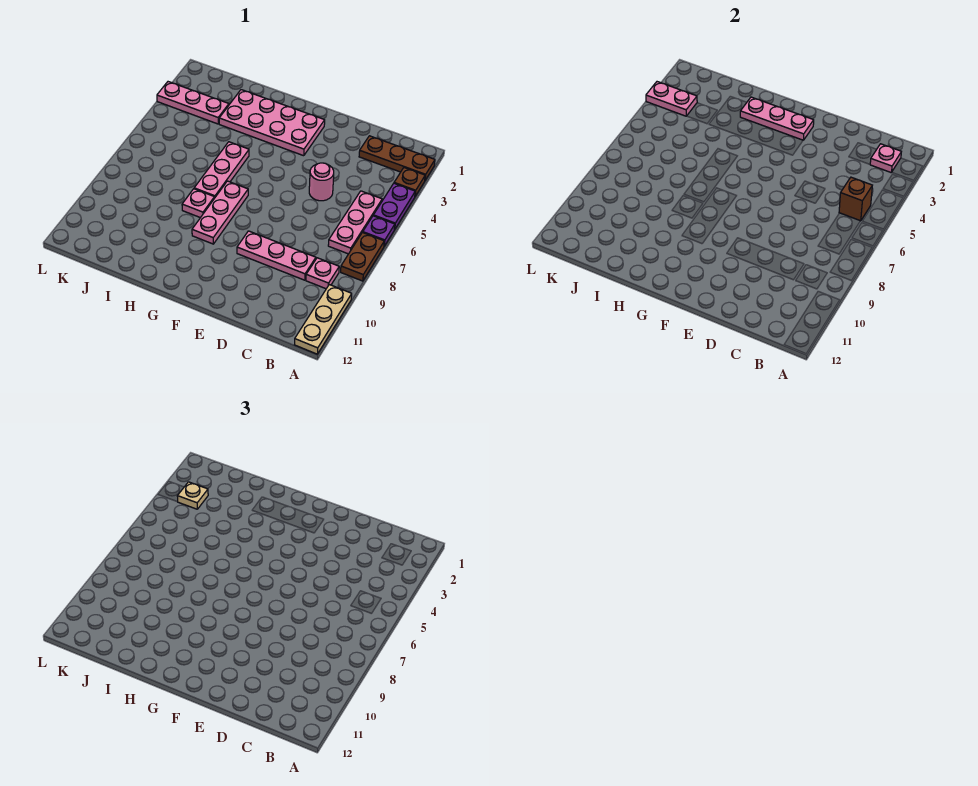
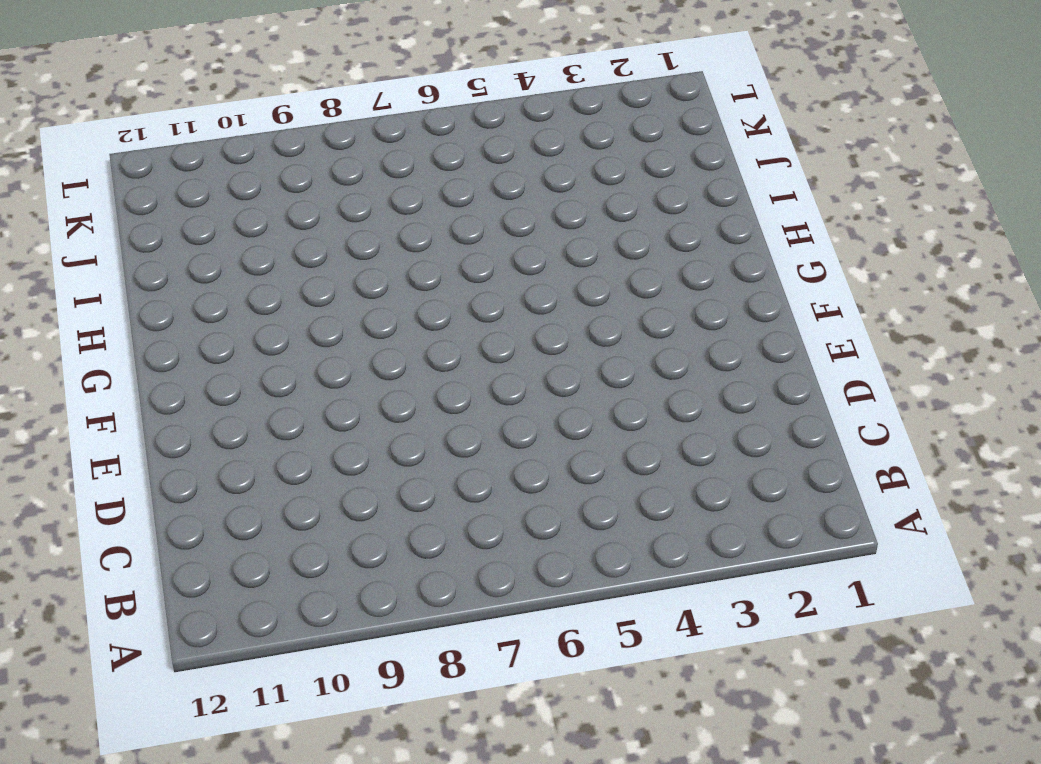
none -> brown plate A2:C2 level 1
none -> brown plate A3 level 1
none -> purple plate A4:A5 level 1

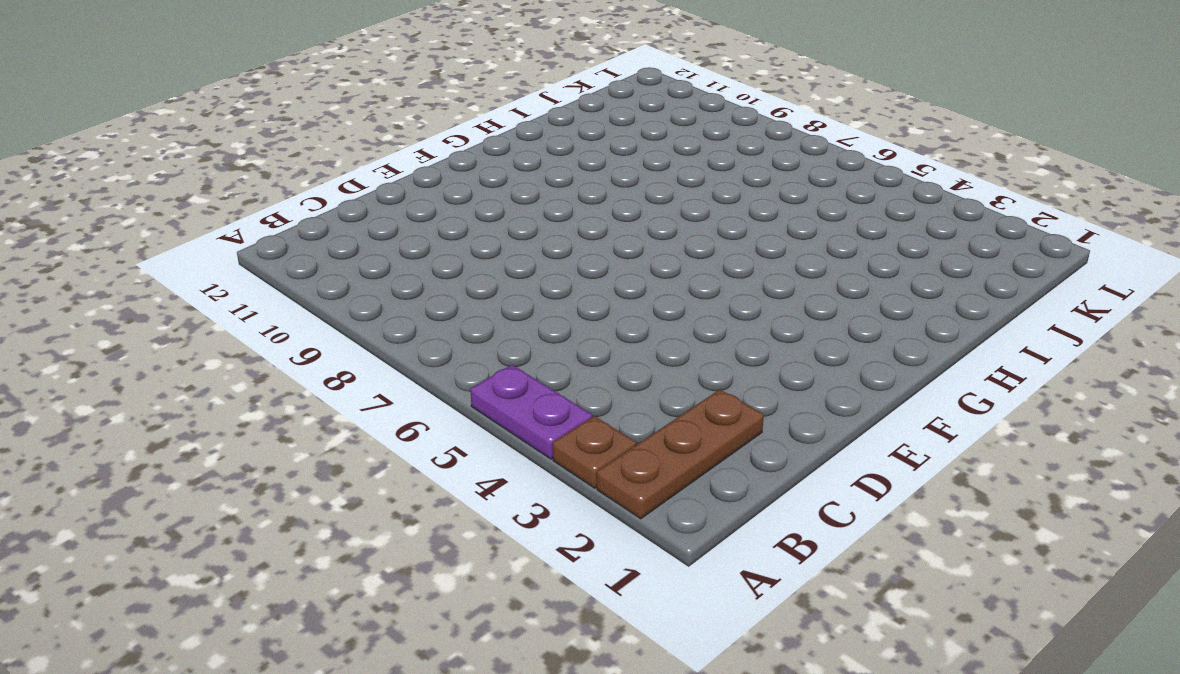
none -> purple plate A6 level 1
none -> brown plate A7:A8 level 1
none -> tan plate A10:A12 level 1

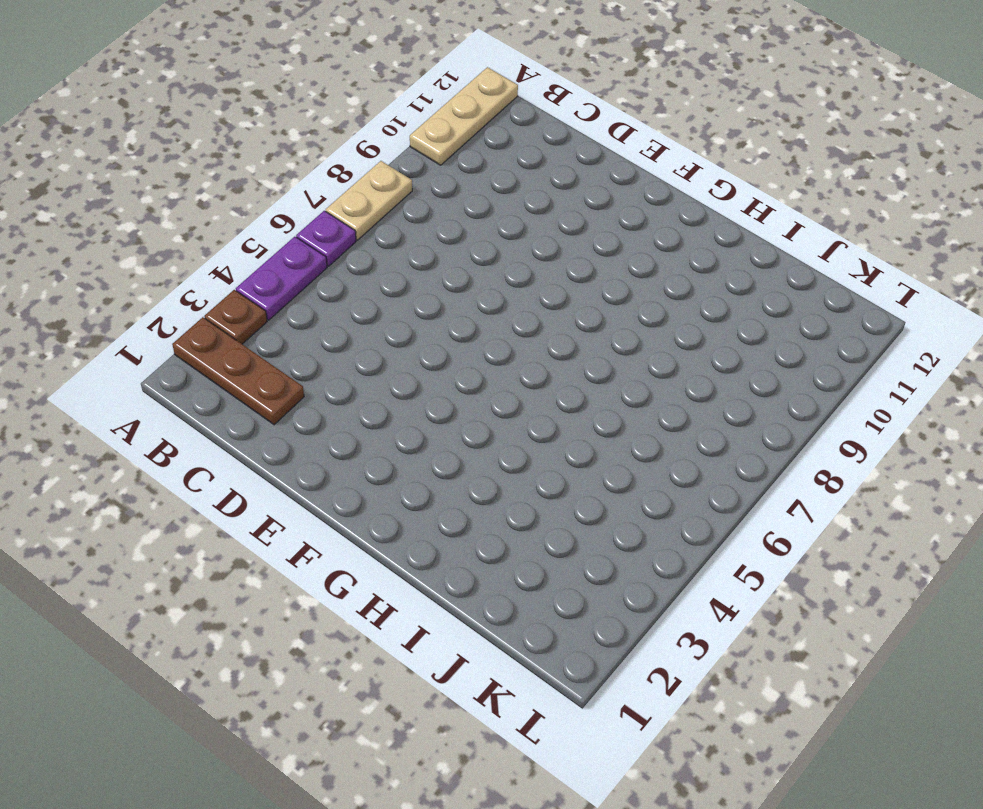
tan plate A7:A8 level 1 -> brown plate A7:A8 level 1
none -> pink plate B5:B7 level 1
none -> pink plate B9 level 1
none -> pink plate C9:E9 level 1

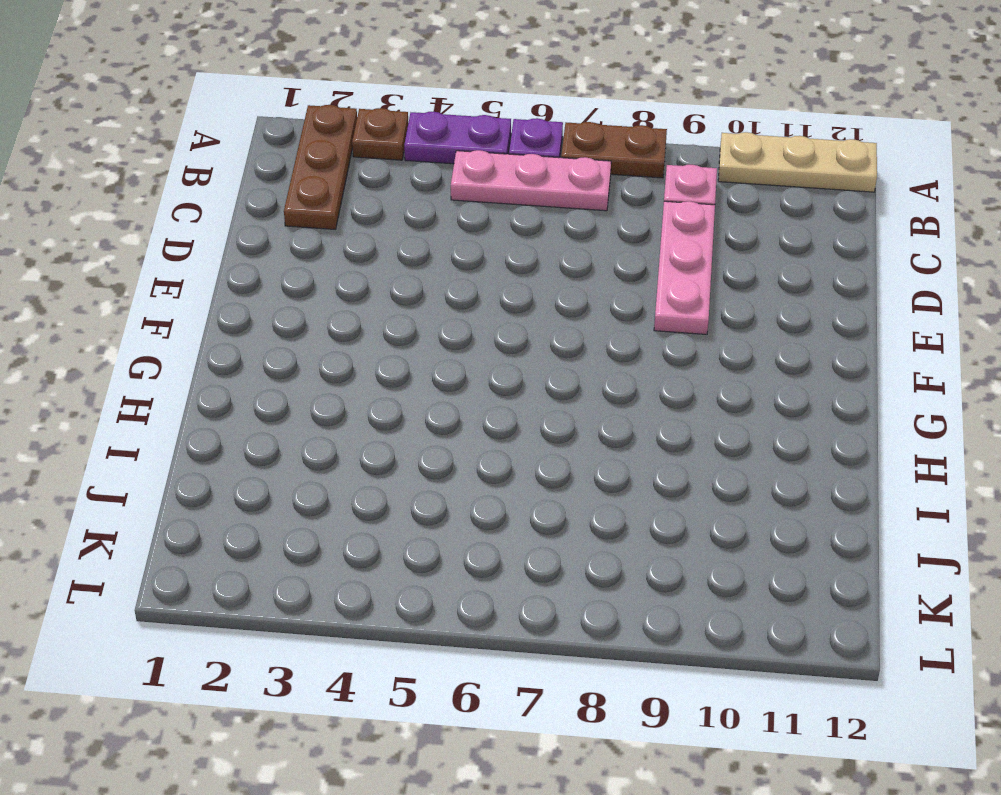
none -> pink round brick D5 level 1
none -> pink plate F2:I3 level 1
none -> pink plate G7:G9 level 1

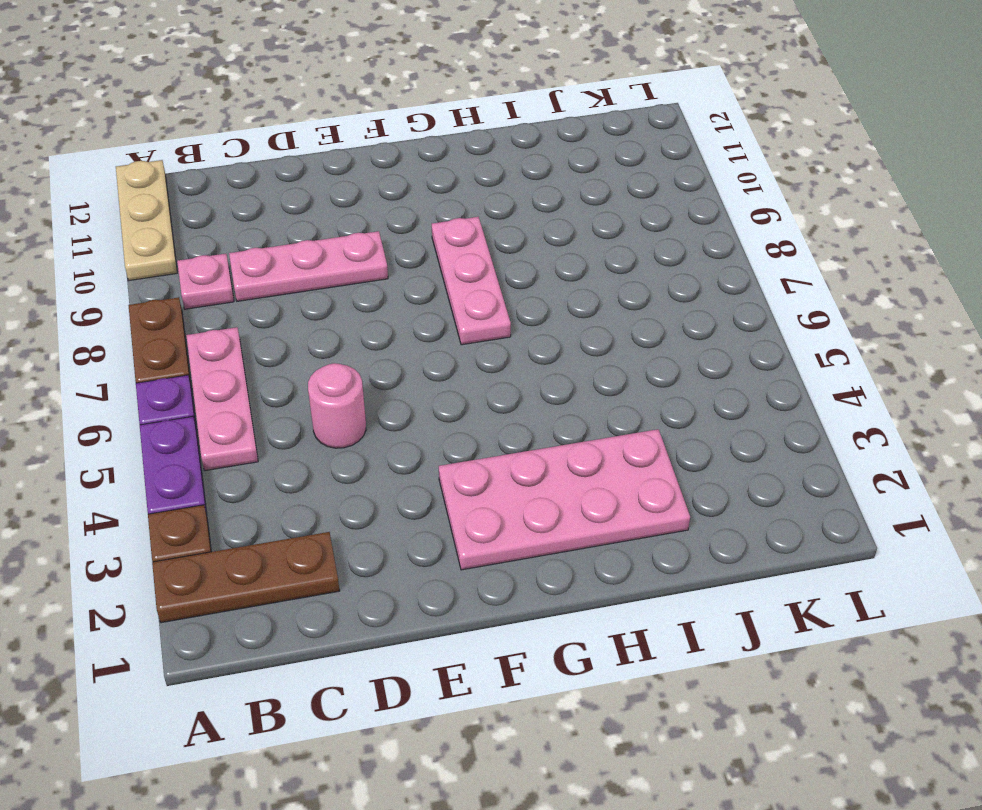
none -> pink plate H5:H7 level 1
none -> pink plate H8 level 1
none -> pink plate J3:L3 level 1

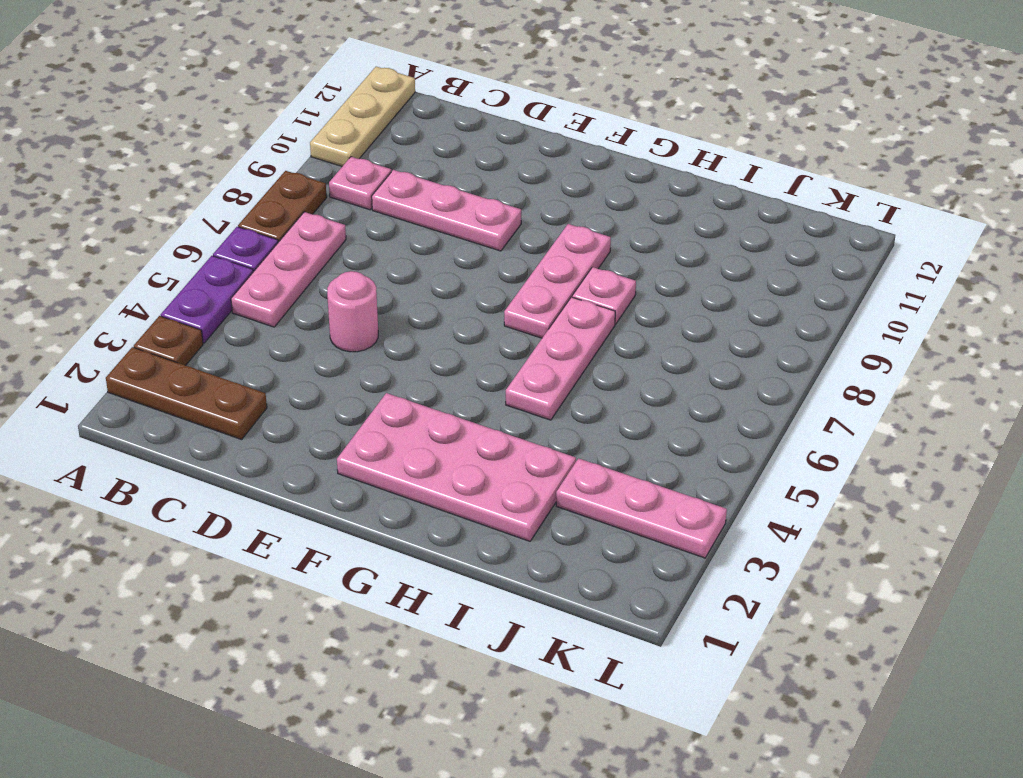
none -> pink plate B2 level 2
none -> brown brick B5 level 2
none -> pink plate F2:H2 level 2

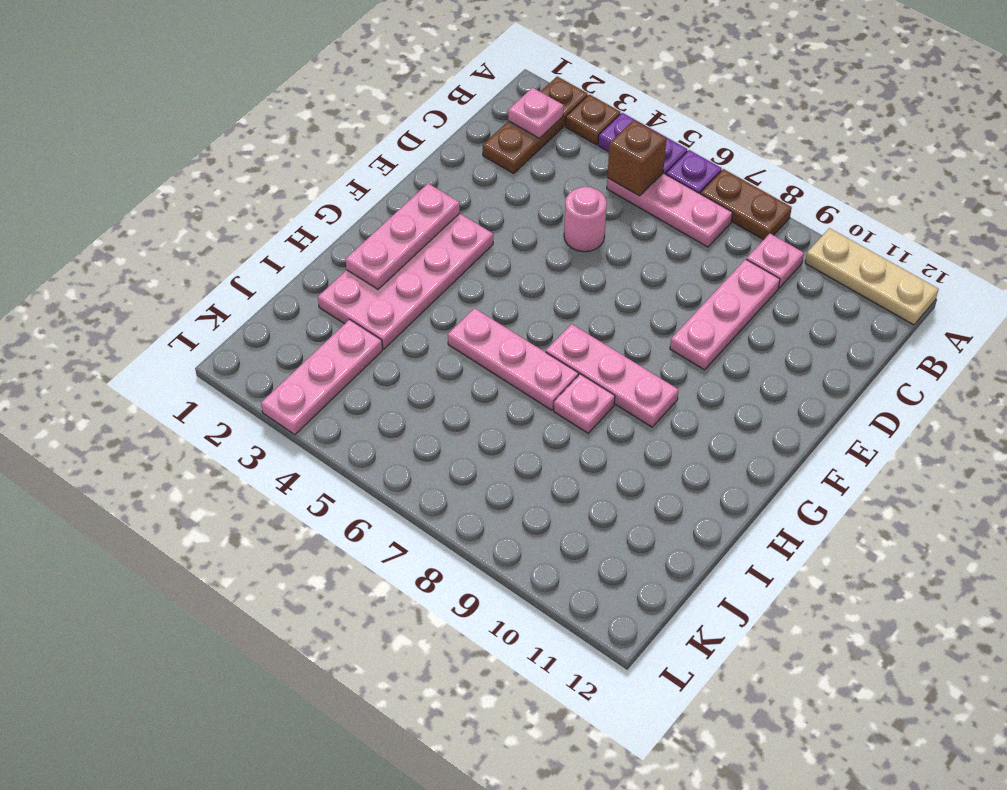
none -> pink plate K3:L3 level 2
none -> tan plate K3 level 3

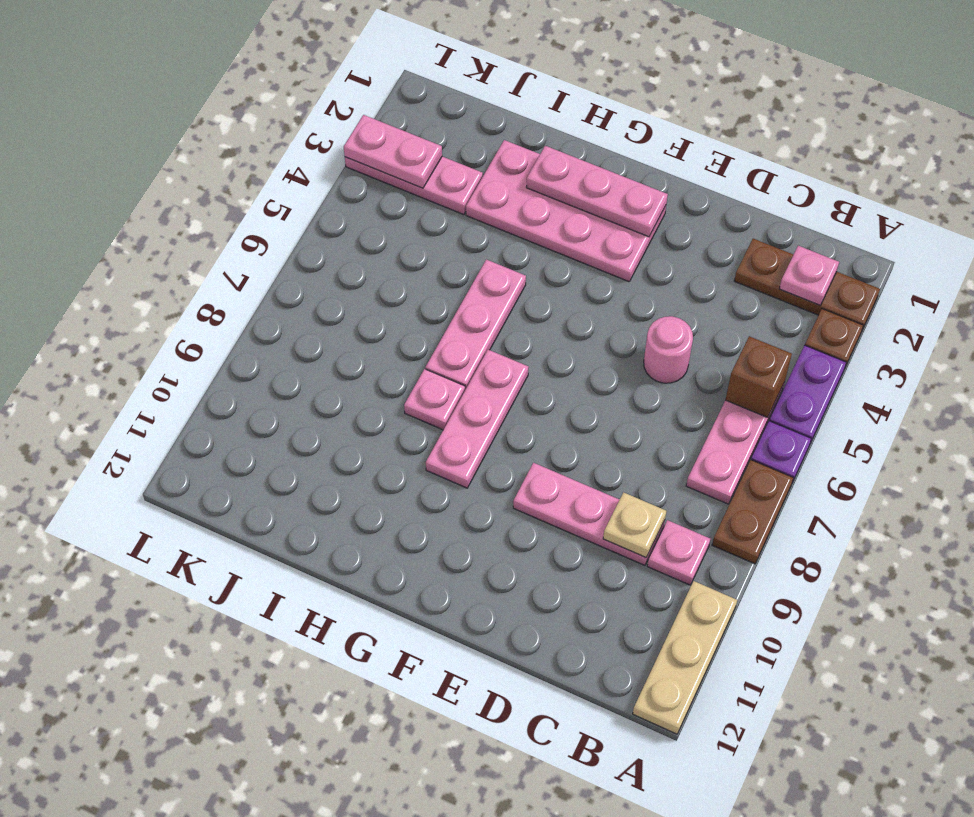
tan plate C9 level 2 -> tan plate K3 level 3

